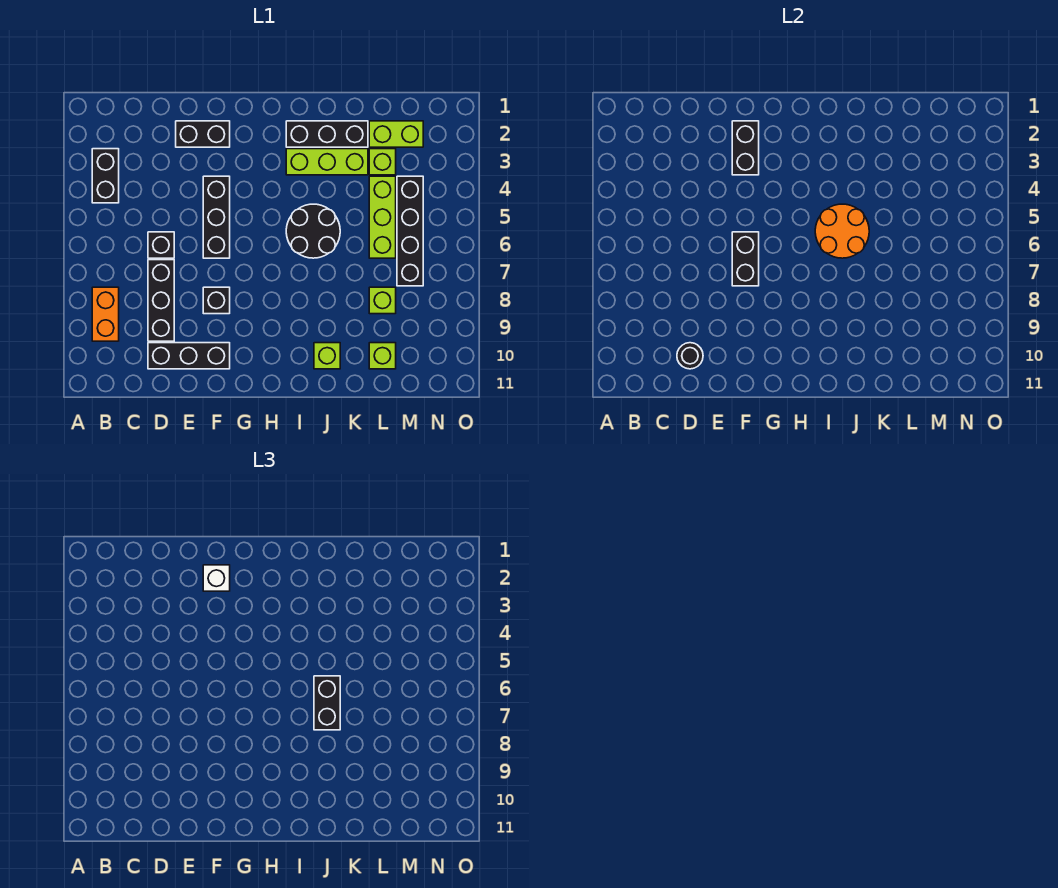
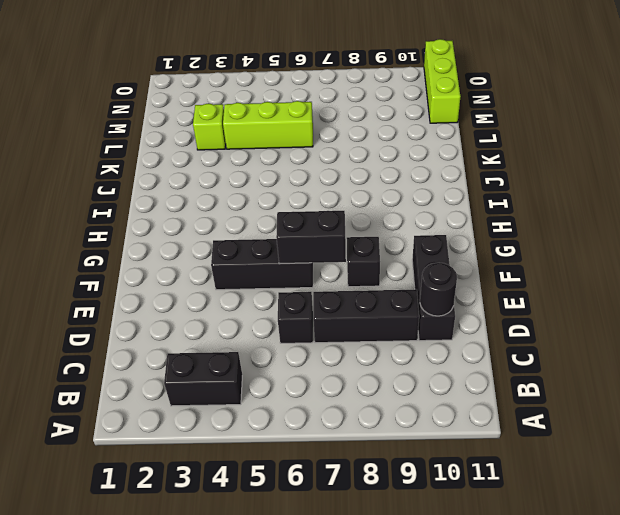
lime brick M11:O11 level 1 -> lime brick I3:K3 level 1
none -> orange brick B8:B9 level 1
none -> black brick E2:F2 level 1
none -> black brick I2:K2 level 1

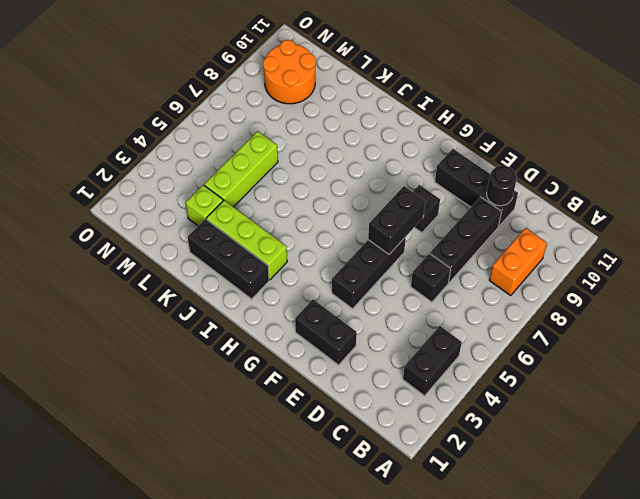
orange round brick M9:N10 level 1 -> orange round brick I5:J6 level 2
none -> black round brick I5:J6 level 1
none -> lime brick J10 level 1
none -> lime brick L2:M2 level 1

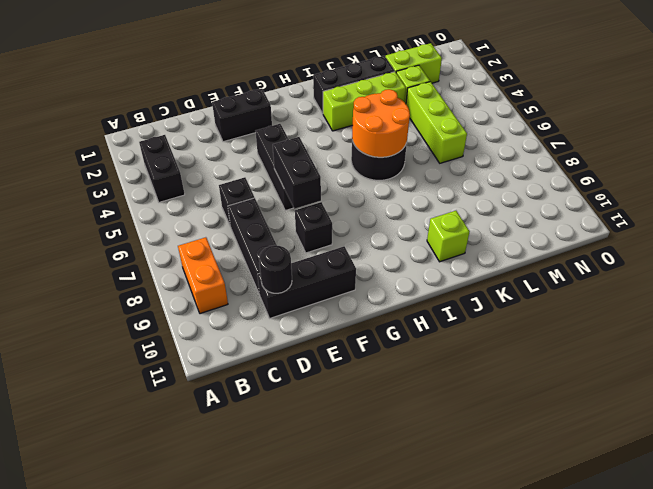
none -> lime brick L8 level 1
none -> lime brick L10 level 1
none -> black brick M4:M7 level 1

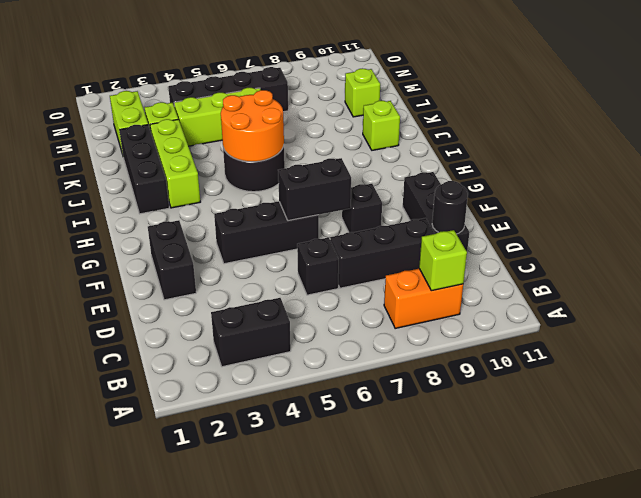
lime brick B9 level 2 -> lime brick L8 level 1
none -> black brick F2:F3 level 2
none -> white brick F2 level 3
none -> black brick J6:J7 level 3

